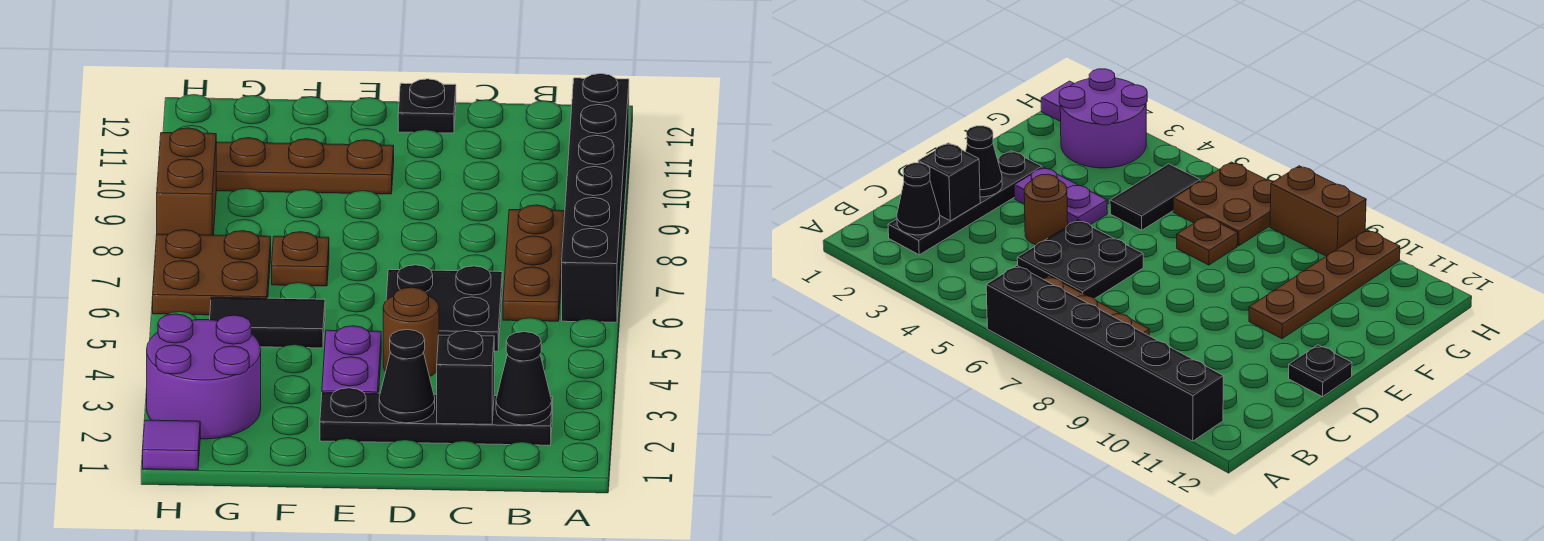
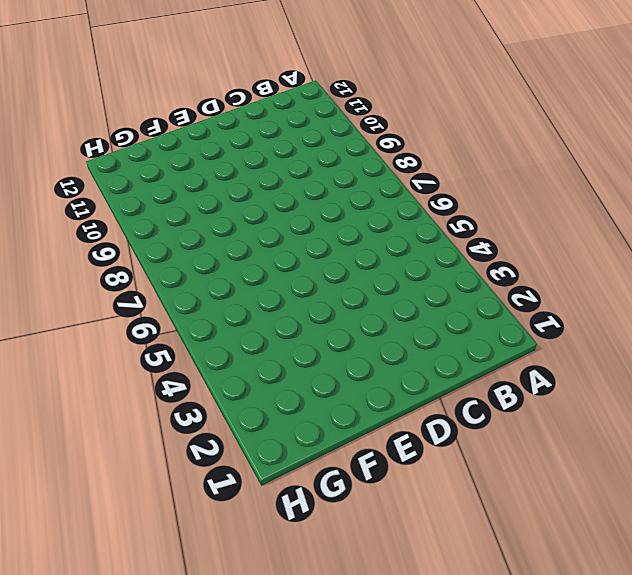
none -> black brick A6:A11 level 1
none -> black plate B2:E2 level 1
none -> brown plate B6:B8 level 1

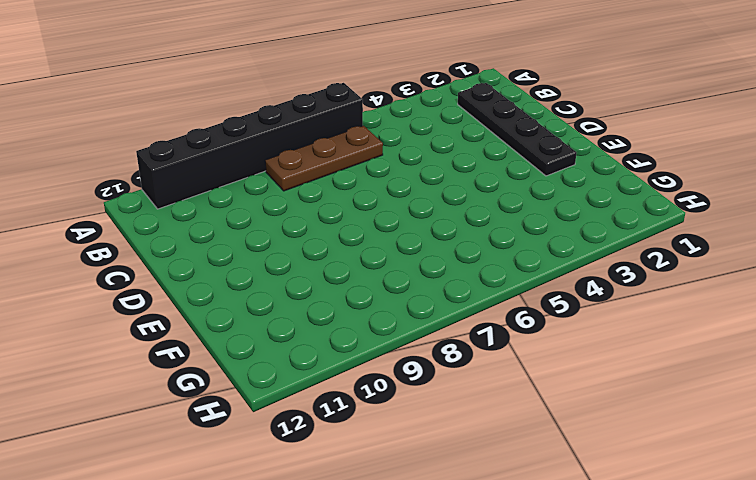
none -> black plate C5:D6 level 1
none -> brown round brick D4 level 1
none -> black plate D12 level 1

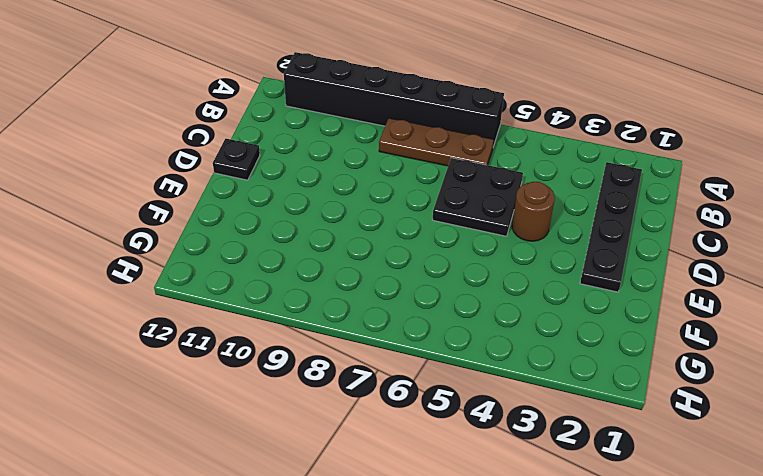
none -> purple plate E3:E4 level 1
none -> brown plate E10:H10 level 1
none -> black tile F5:G5 level 1

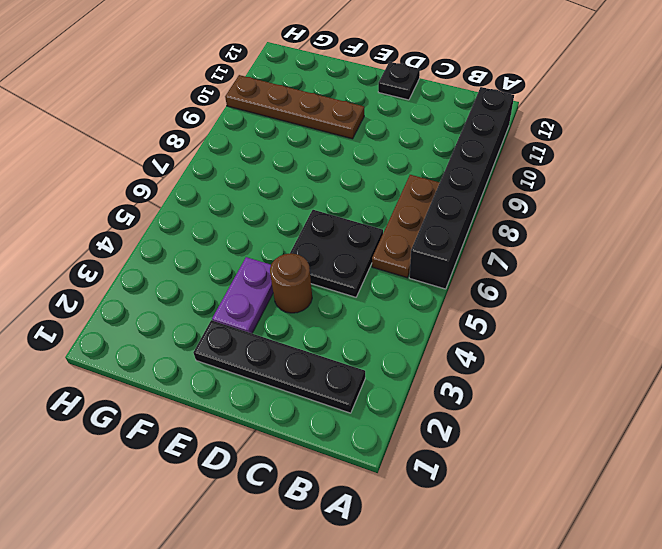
none -> black tile F5:G5 level 1
none -> brown plate F7 level 1
none -> purple round brick G2:H3 level 1

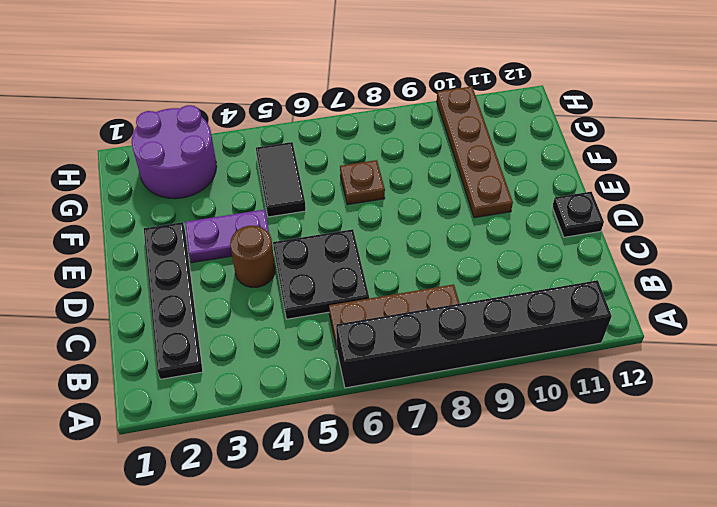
none -> brown plate G6:H7 level 1
none -> purple tile H1 level 1
none -> brown brick H8:H9 level 1

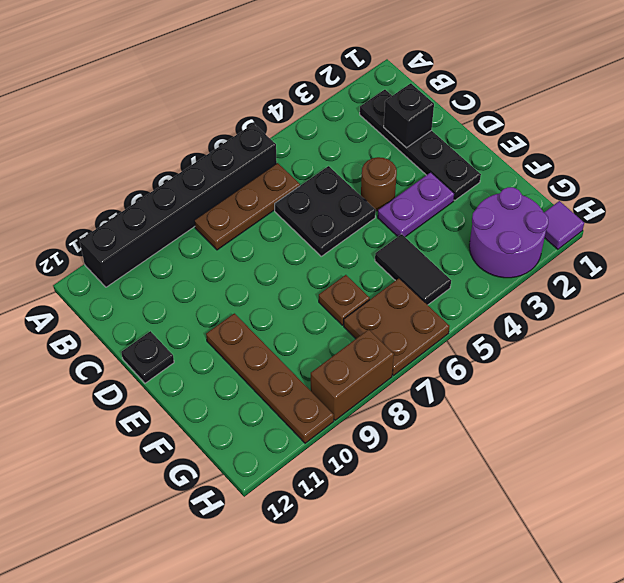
none -> black cone B2 level 2
none -> black cone D2 level 2

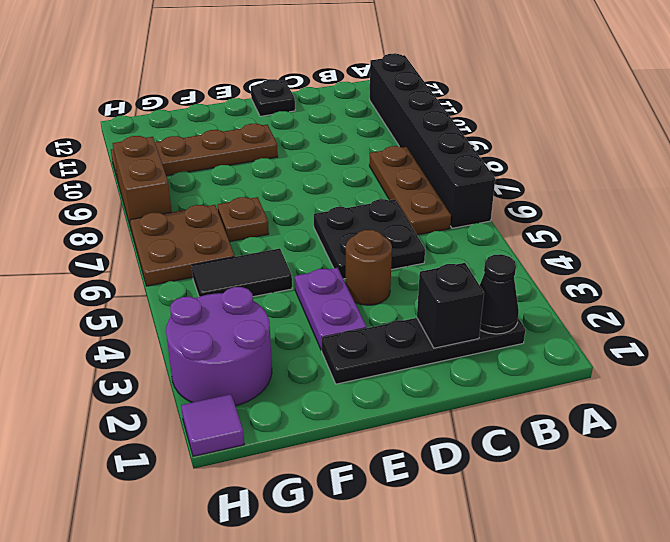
none -> black cone D2 level 2

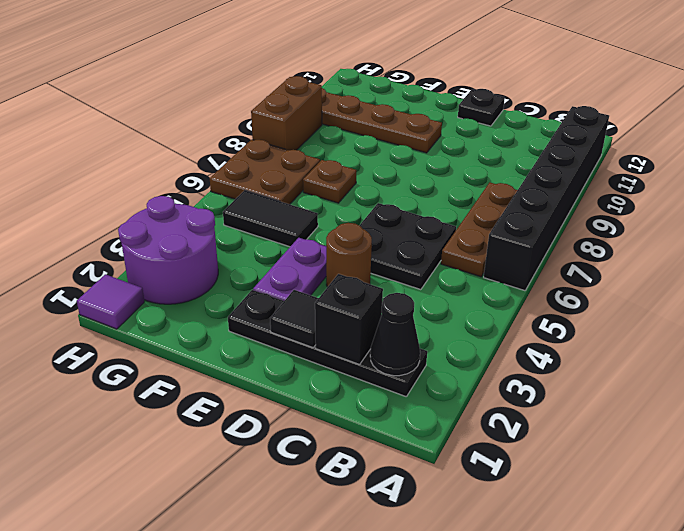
black tile D2 level 2 -> black cone D2 level 2

